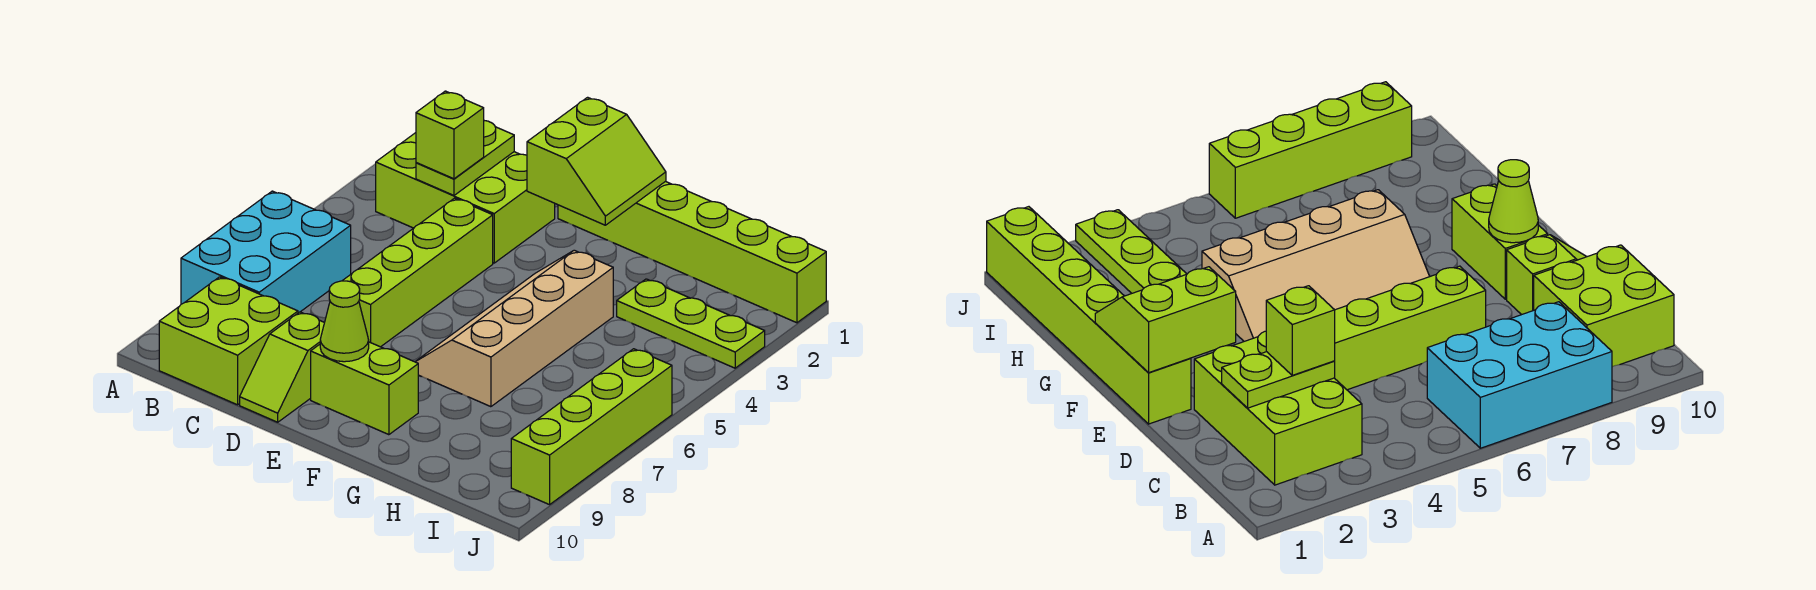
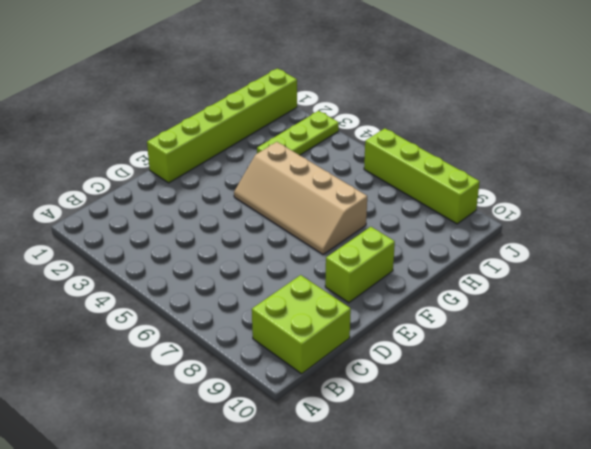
none -> cyan brick A6:B8 level 1
none -> lime brick B2:D3 level 1
none -> lime brick D4:D7 level 1

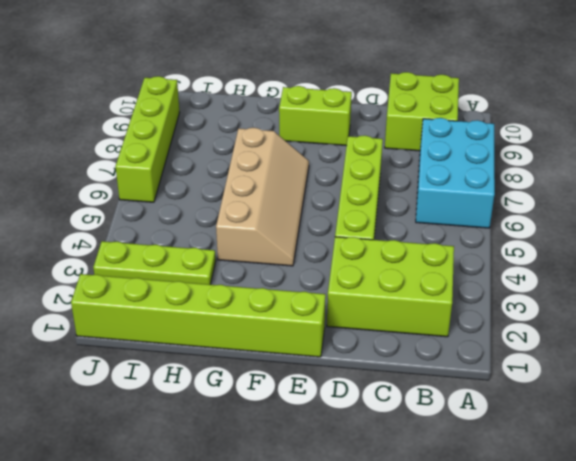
none -> lime slope D9:D10 level 1 top 9
none -> lime plate C2:C3 level 2
none -> lime slope E1:F2 level 2 top E

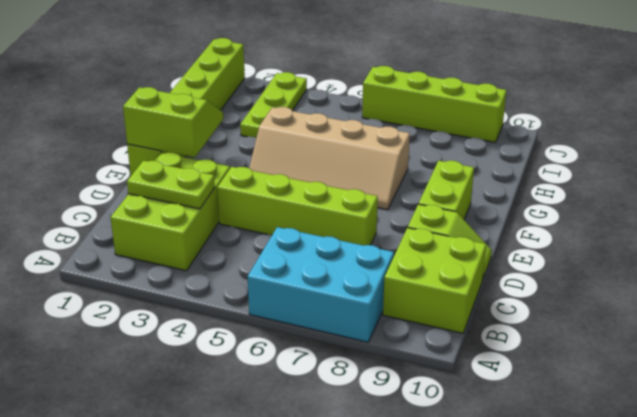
none -> lime cone E9 level 2
none -> lime brick C3 level 3

